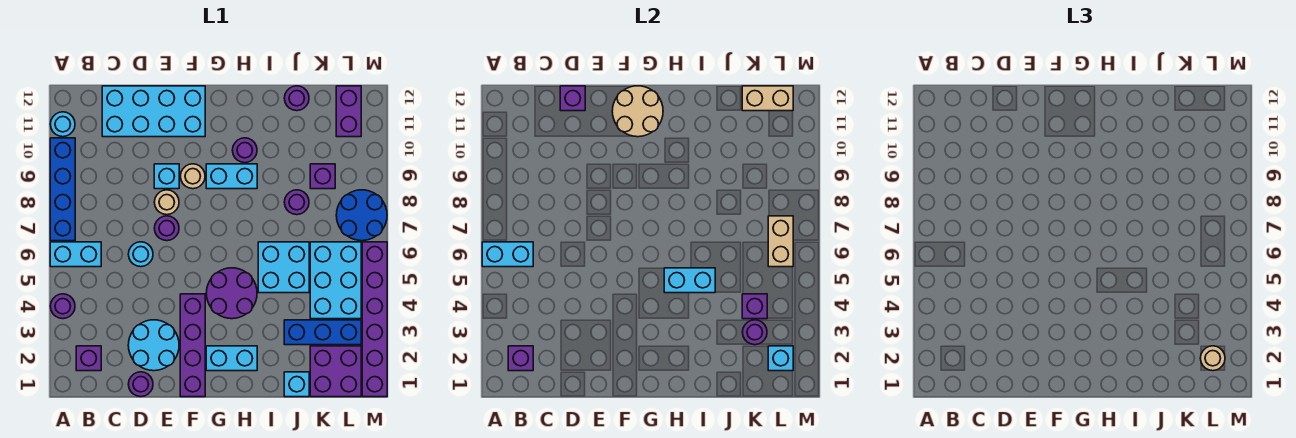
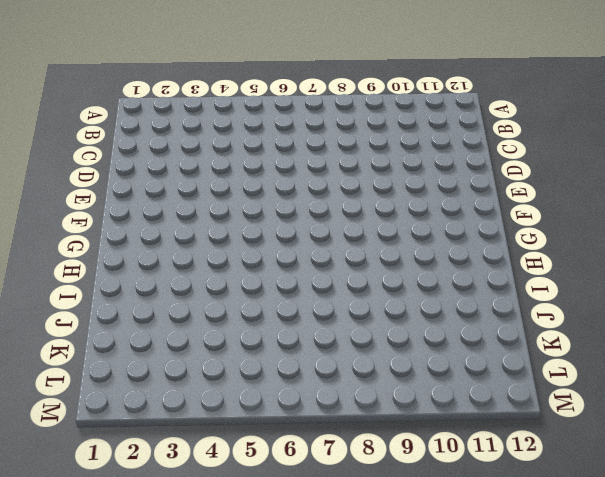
none -> purple round brick A4 level 1
none -> cyan brick A6:B6 level 1
none -> blue brick A7:A10 level 1
none -> cyan round brick A11 level 1

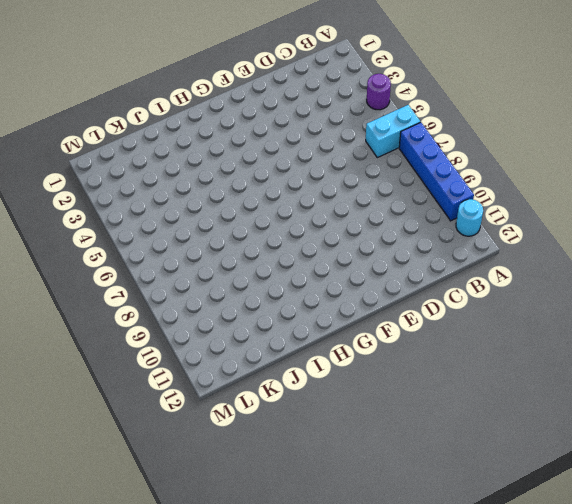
none -> purple brick B2 level 1
none -> cyan brick C11:F12 level 1
none -> purple round brick D1 level 1
none -> cyan round brick D2:E3 level 1

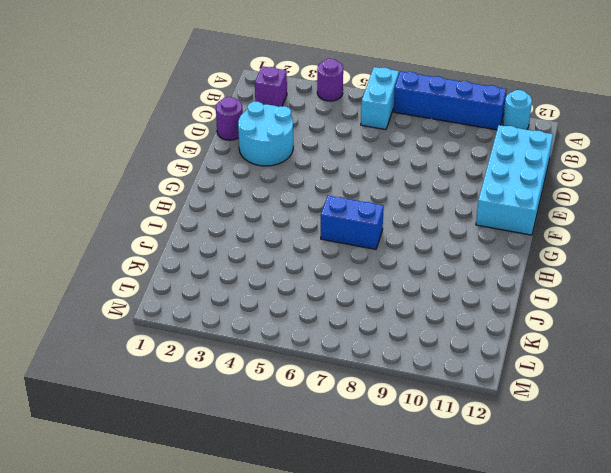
blue brick H6:H7 level 1 -> none
none -> cyan round brick D6 level 1
none -> purple round brick E7 level 1
none -> tan round brick E8 level 1
none -> cyan brick E9 level 1

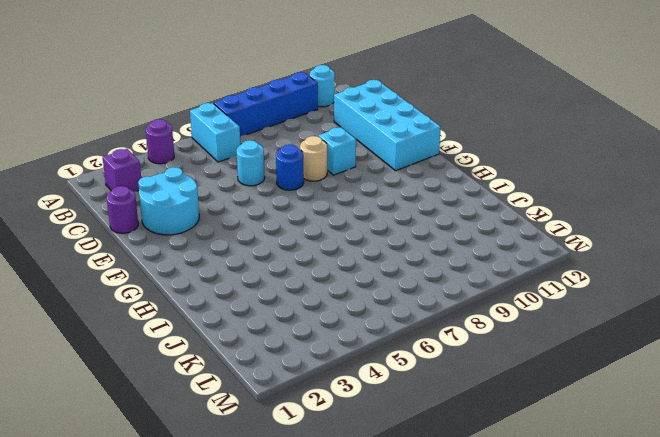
blue round brick E7 level 1 -> purple round brick E7 level 1
none -> purple brick F1:F4 level 1
none -> tan round brick F9 level 1
none -> cyan brick G2:H2 level 1
none -> purple round brick G4:H5 level 1

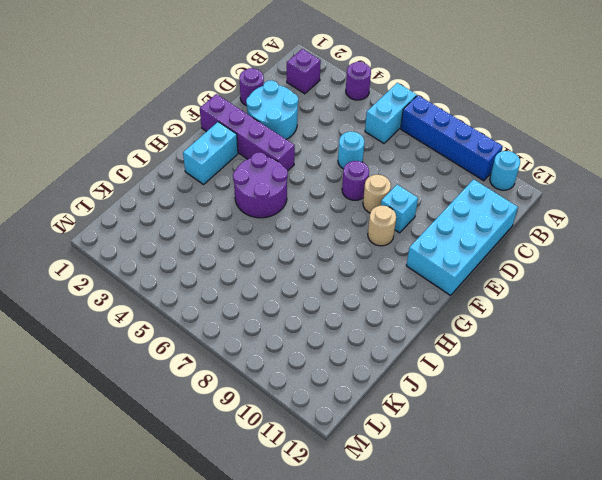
none -> cyan brick G9:H9 level 1
none -> purple round brick H10 level 1
none -> cyan brick I5:J6 level 1
none -> cyan brick J1 level 1

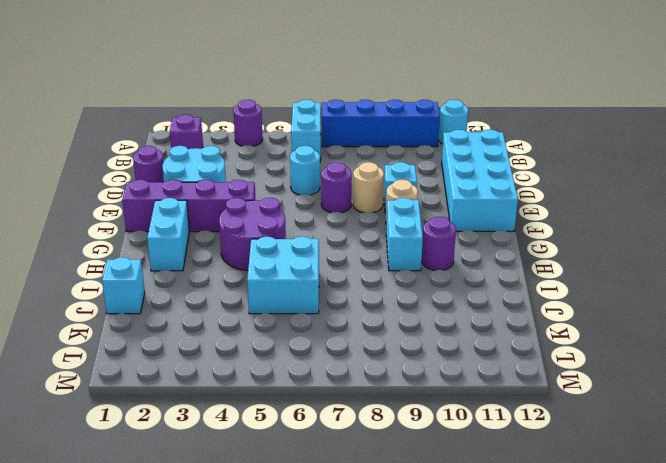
none -> blue brick J3:L3 level 1
none -> purple round brick J8 level 1
none -> purple round brick J12 level 1
none -> purple brick K1:L2 level 1

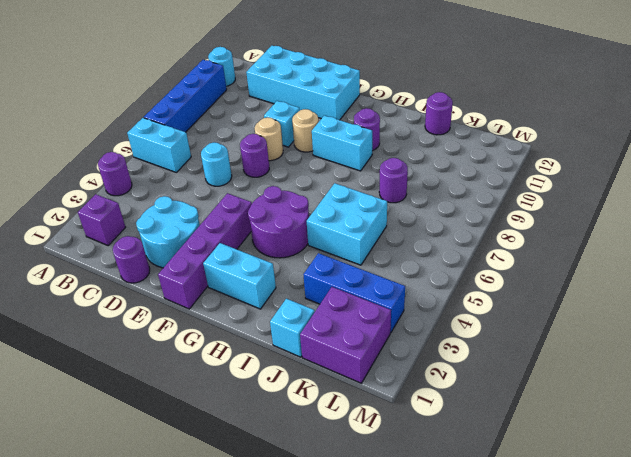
none -> cyan brick K4:L6 level 1
none -> purple brick K9 level 1
none -> blue round brick L7:M8 level 1
none -> purple brick L11:L12 level 1

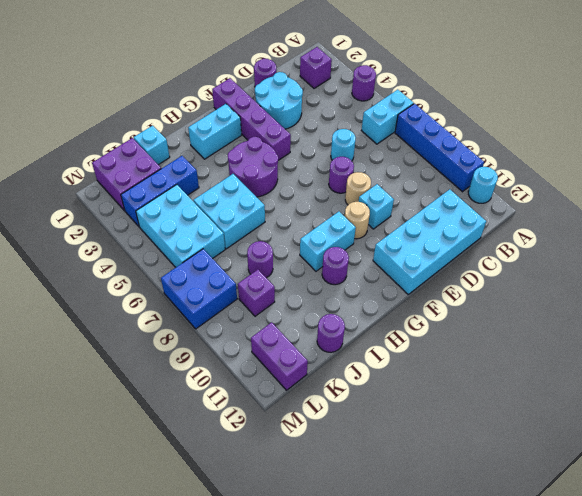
blue brick L7:M8 level 1 -> blue round brick L7:M8 level 1
none -> purple brick M1:M6 level 1
none -> cyan brick A6:B6 level 2
none -> purple brick B2 level 2
none -> purple brick D12 level 2

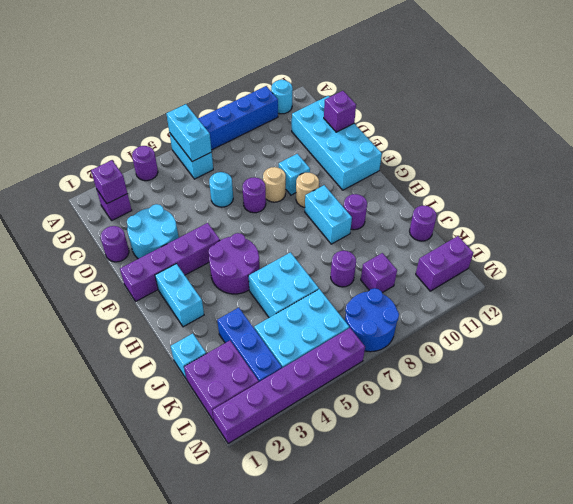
none -> tan round brick F11:G12 level 2
none -> cyan brick H5:I5 level 2
none -> purple round brick K3 level 2
none -> purple brick K4 level 2

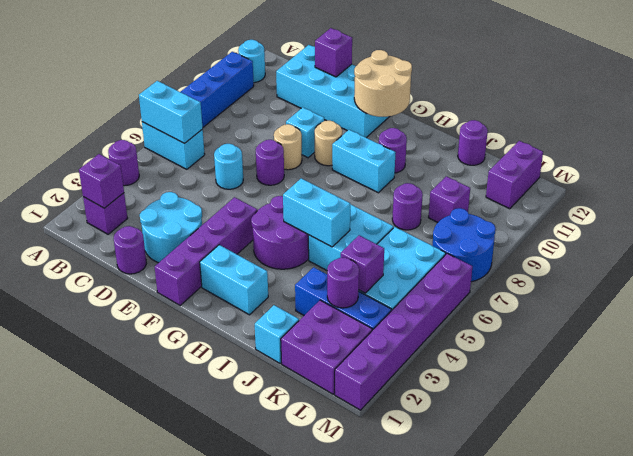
none -> tan brick K12:L12 level 2
none -> cyan brick L2 level 2
none -> tan brick L6:L7 level 2
none -> tan round brick L2 level 3

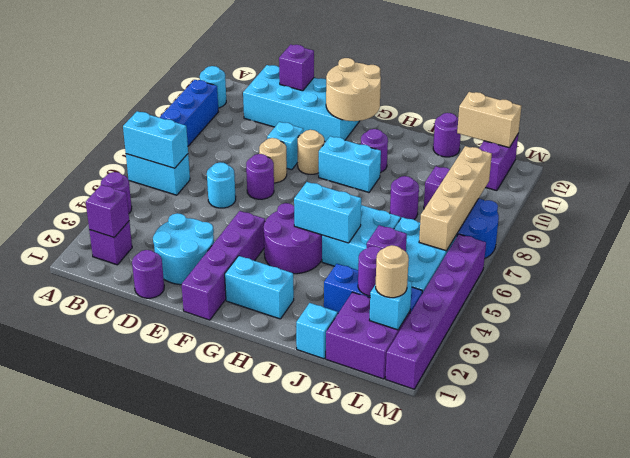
tan brick L6:L9 level 2 -> tan brick L6:L7 level 2

